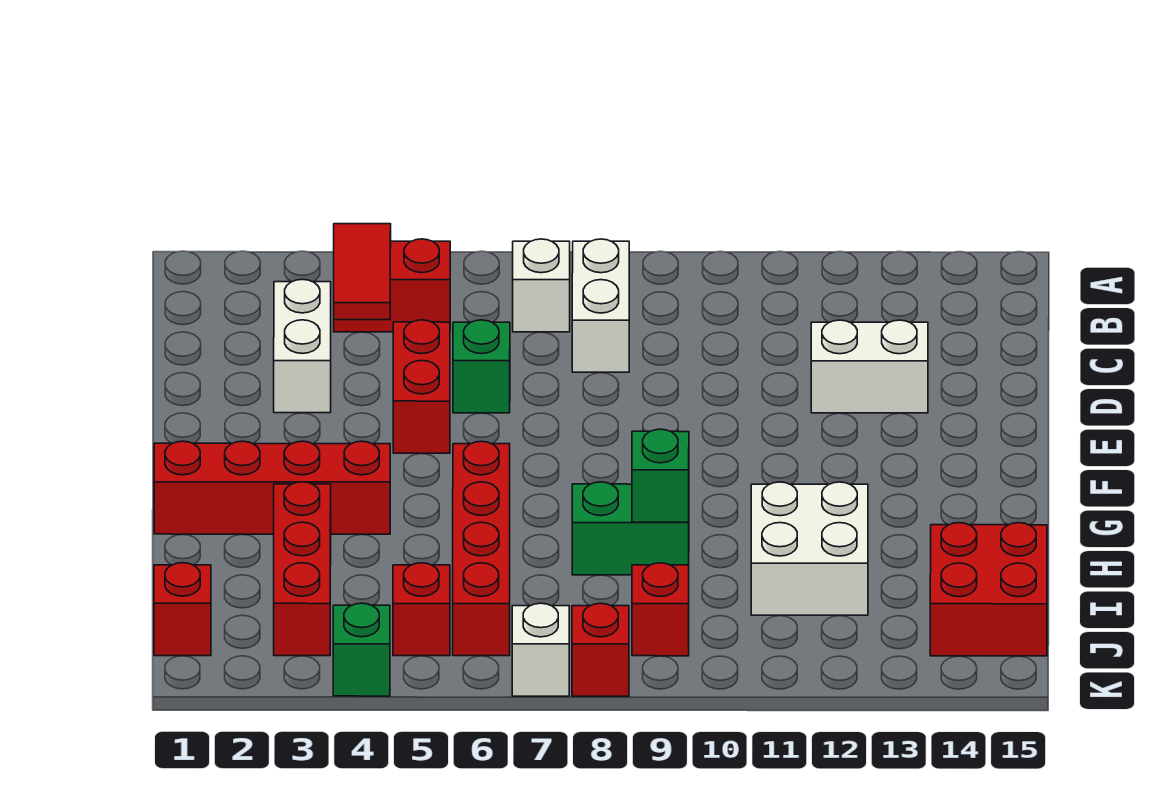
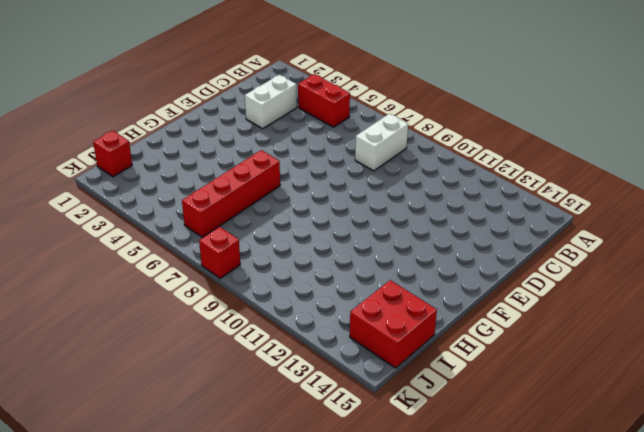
none -> white brick B7 level 1
none -> red brick D5:E5 level 1
none -> green brick D6 level 1

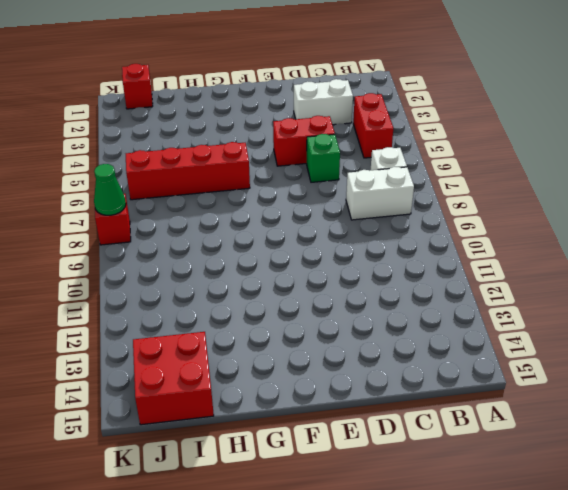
green cone K8 level 2 -> none
none -> white brick D12:D13 level 1
none -> red brick G1:G4 level 1
none -> red brick H3:J3 level 1

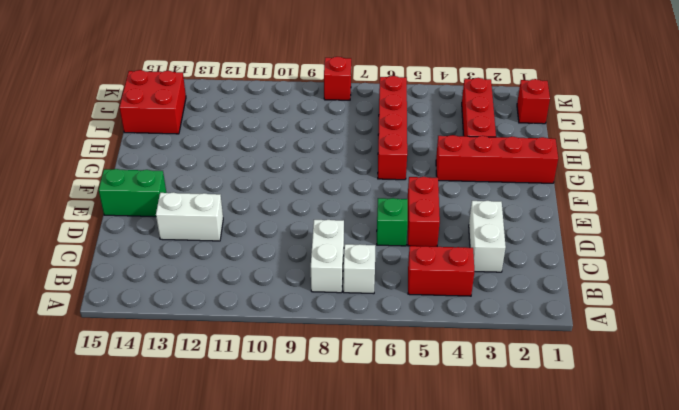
green brick E14:E15 level 1 -> green brick H8:H9 level 1
none -> white brick H11:I12 level 1
none -> red brick J5 level 1
none -> red brick J9 level 1

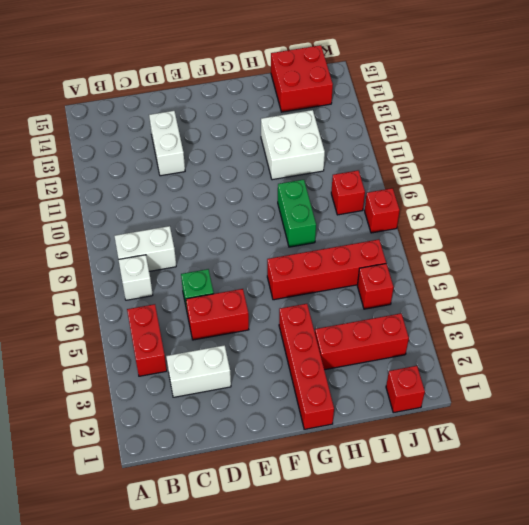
none -> green brick K4 level 1
none -> white brick K7 level 1
none -> red tile B4:C4 level 2

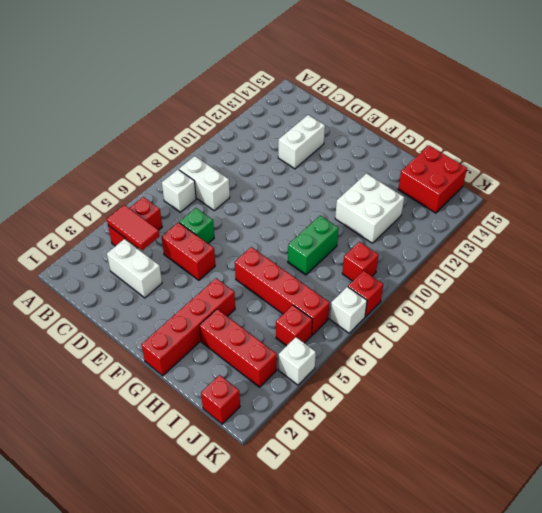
white brick K4 level 1 -> green brick K4 level 1
none -> green brick H9 level 2

